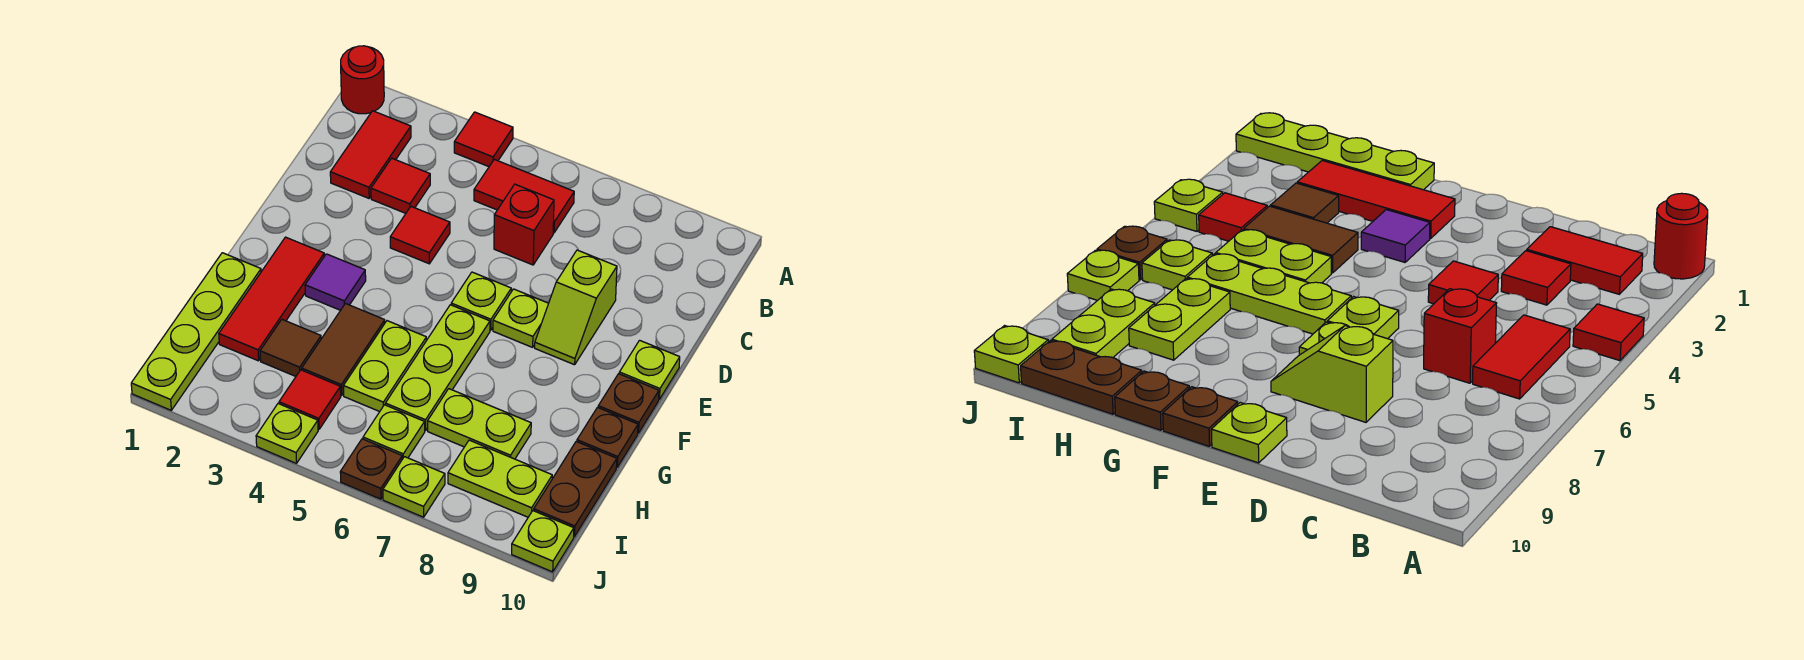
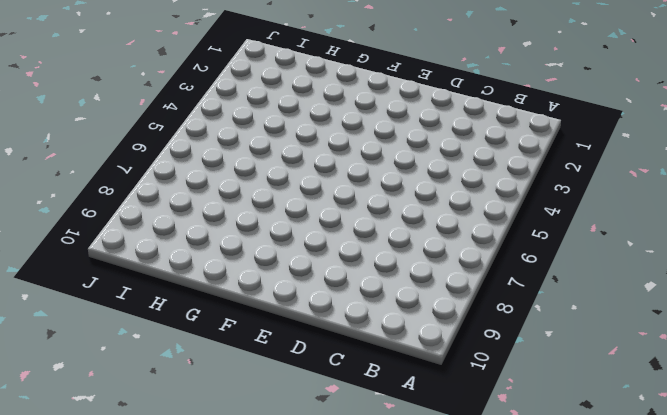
none -> red round brick A1 level 1
none -> red tile A4 level 1
none -> red tile B2:C2 level 1

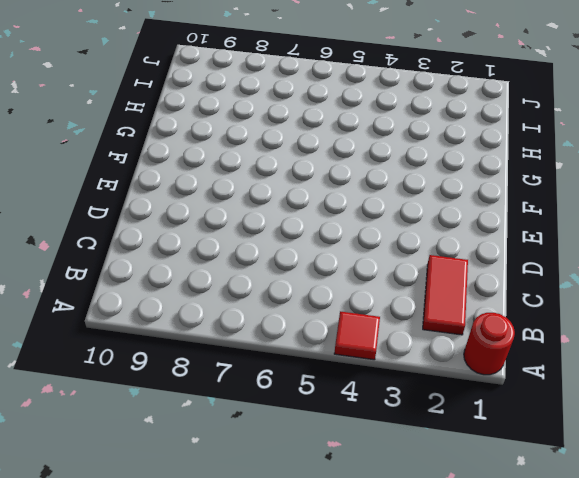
none -> red tile B5:B6 level 1
none -> red tile C3 level 1
none -> red brick C6 level 1

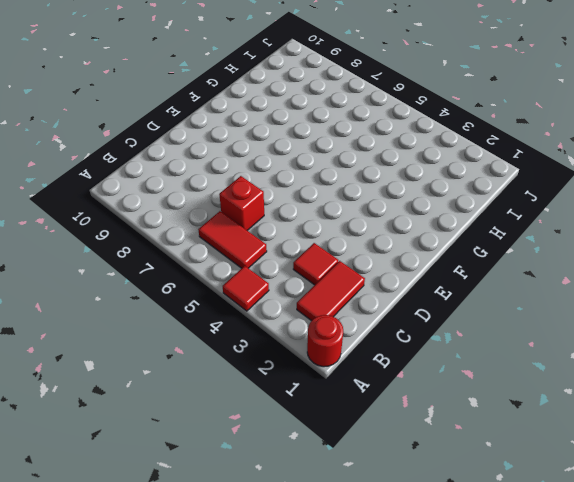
none -> red tile D4 level 1
none -> lime slope D8:E8 level 1 top D
none -> lime plate E6 level 1

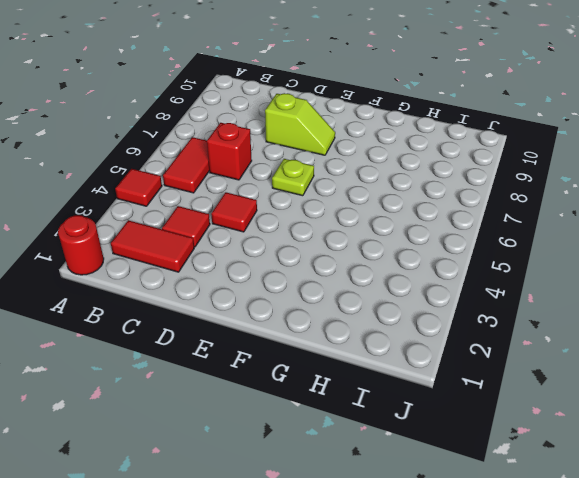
none -> lime plate E7 level 1
none -> lime plate E10 level 1
none -> red tile F2:H2 level 1

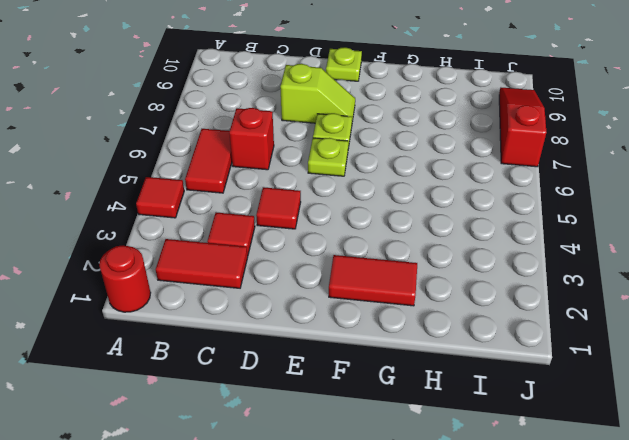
red tile F2:G2 level 1 -> red tile F2:H2 level 1
red slope J7:J9 level 1 top 7 -> lime plate J7 level 1
none -> purple tile F3 level 1
none -> lime plate F6:H6 level 1
none -> brown plate F10 level 1

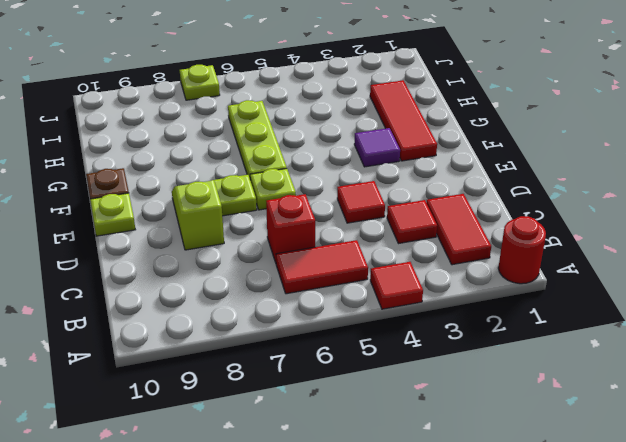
none -> lime plate G1:J1 level 1
none -> brown tile G4:H4 level 1
none -> lime plate G5:H5 level 1

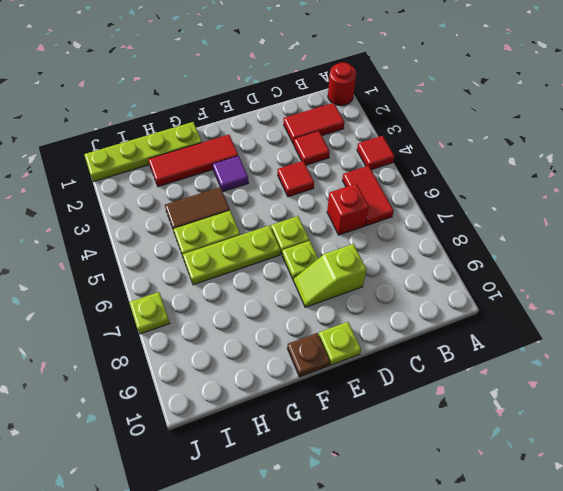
none -> brown plate G10 level 1
none -> brown tile H3 level 1
none -> lime plate H7:H8 level 1

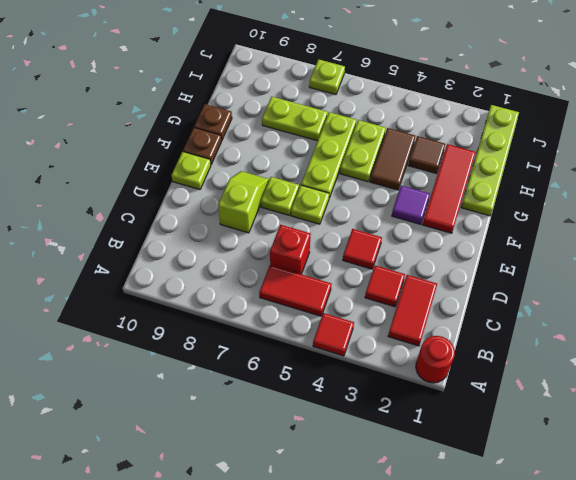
none -> brown plate H10:I10 level 1
none -> red tile I4 level 1
none -> lime plate I6 level 1

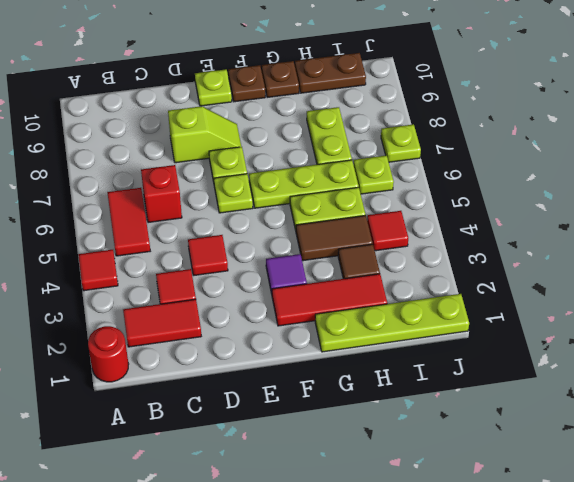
none -> lime plate I8:I9 level 1
none -> lime plate J4 level 1
none -> brown plate J6 level 1

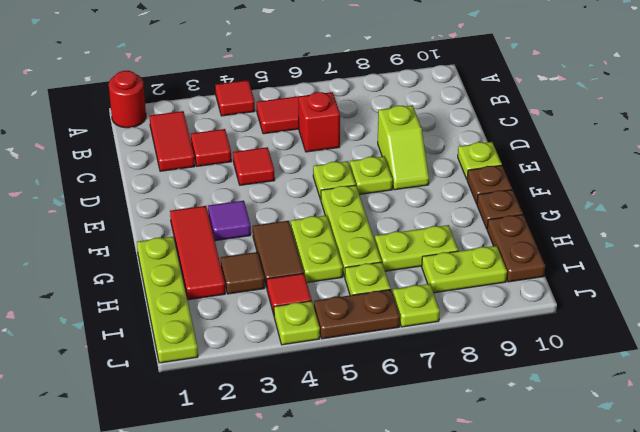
brown plate J5:J6 level 1 -> brown plate J6 level 1
none -> lime plate J10 level 1

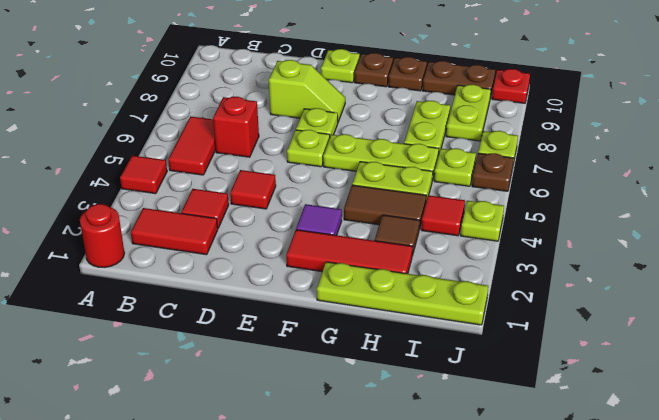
red plate J10 level 1 -> lime plate J10 level 1

